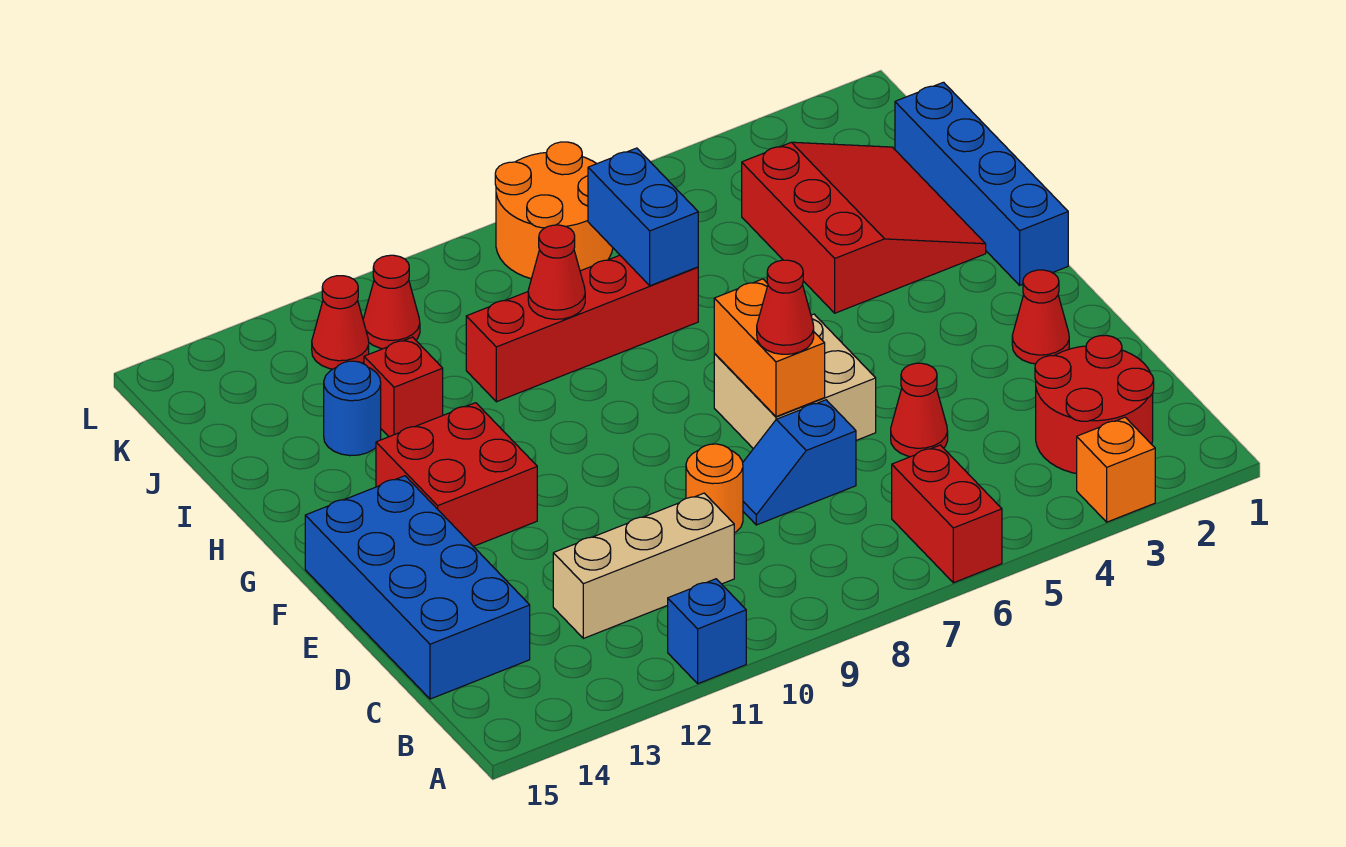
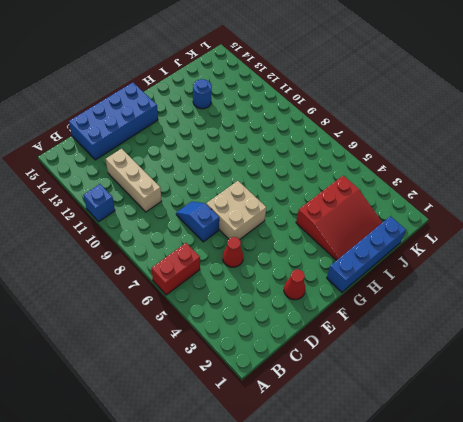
none -> orange brick A3 level 1
none -> red round brick B2:C3 level 1
none -> orange round brick D9 level 1

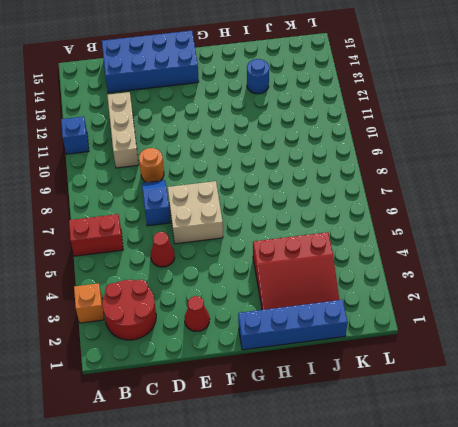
none -> red brick F12:G13 level 1
none -> red brick I7:I10 level 1
none -> red brick I12 level 1

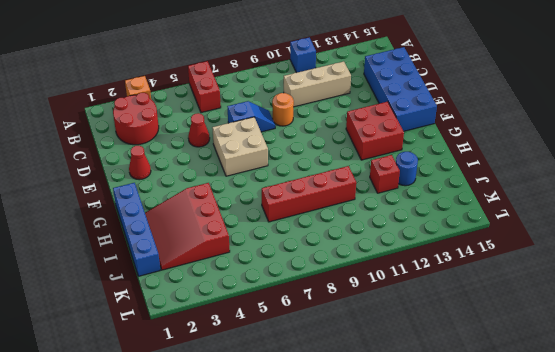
none -> orange round brick K7:L8 level 1
none -> red cone K11 level 1
none -> red cone K12 level 1

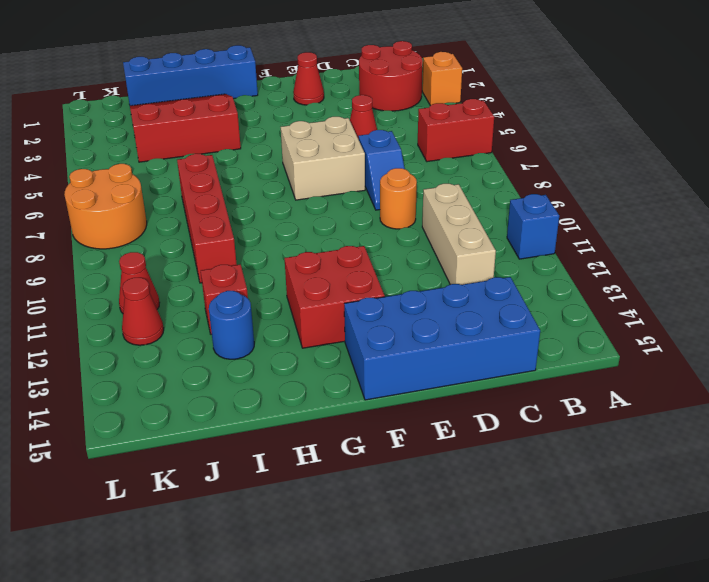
none -> orange brick E7:F7 level 2
none -> blue brick I7:J7 level 2
none -> red cone I9 level 2

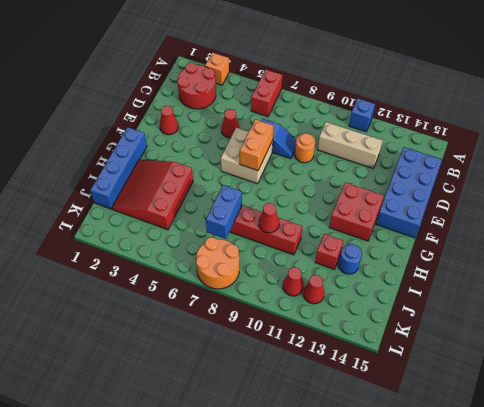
none -> red cone E7 level 3

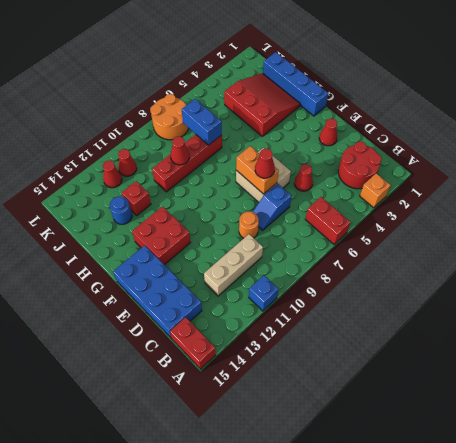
red brick A15:B15 level 1 -> none

